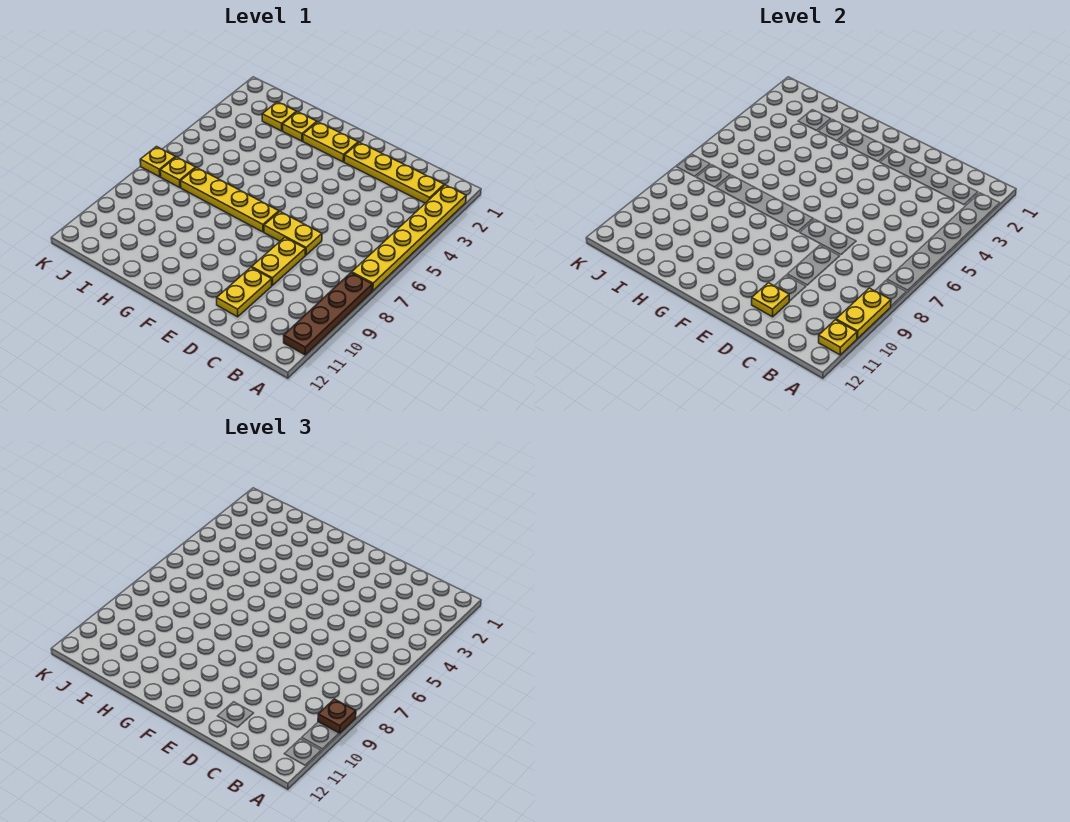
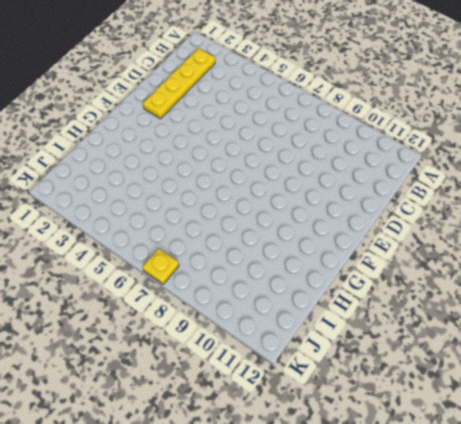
none -> yellow plate A2:A7 level 1
none -> brown plate A8:A11 level 1
none -> yellow plate D7:E7 level 1

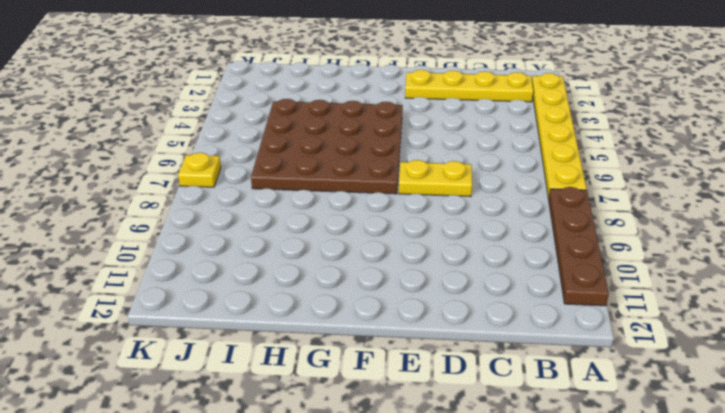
brown plate F4:I7 level 1 -> yellow plate F7:I7 level 1
none -> yellow plate D8:D9 level 1
none -> yellow plate D10:D11 level 1
none -> yellow plate F2:G2 level 1

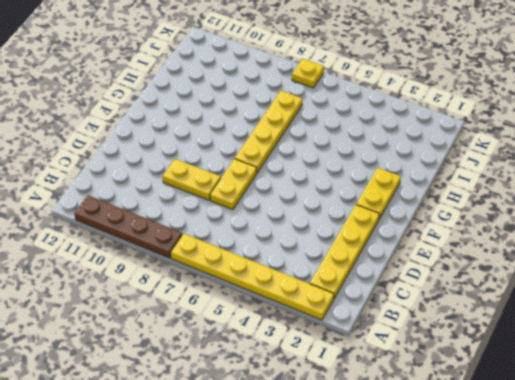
none -> yellow plate D10:D11 level 1
none -> yellow plate H2 level 1
none -> yellow plate I2 level 1

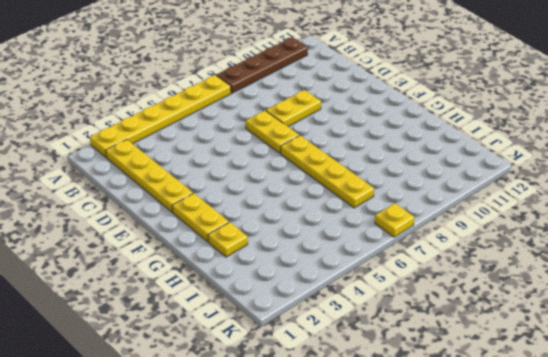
none -> yellow plate D10:D11 level 1
none -> yellow plate I2 level 1
none -> yellow plate J7 level 1

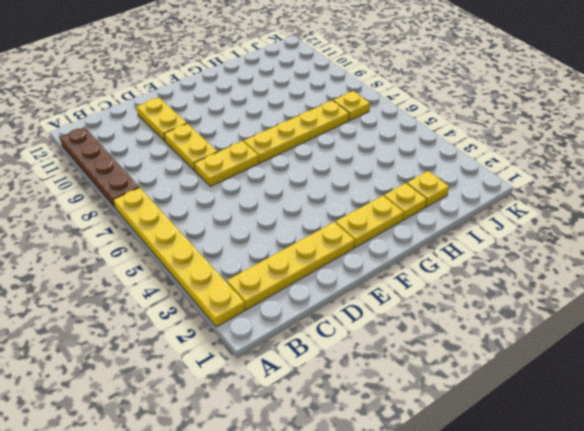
none -> yellow plate K7 level 1
none -> yellow plate A9:A10 level 2
none -> yellow plate A11 level 2

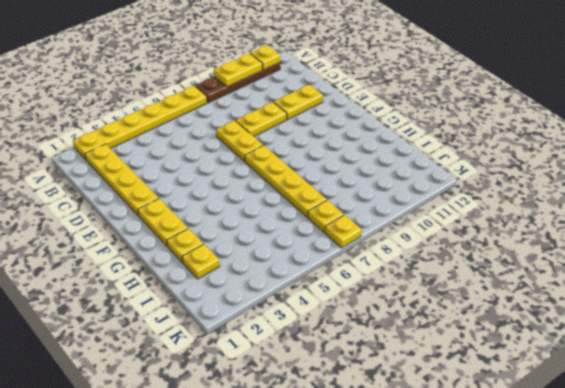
none -> yellow plate D11 level 2
none -> brown plate A9 level 3

